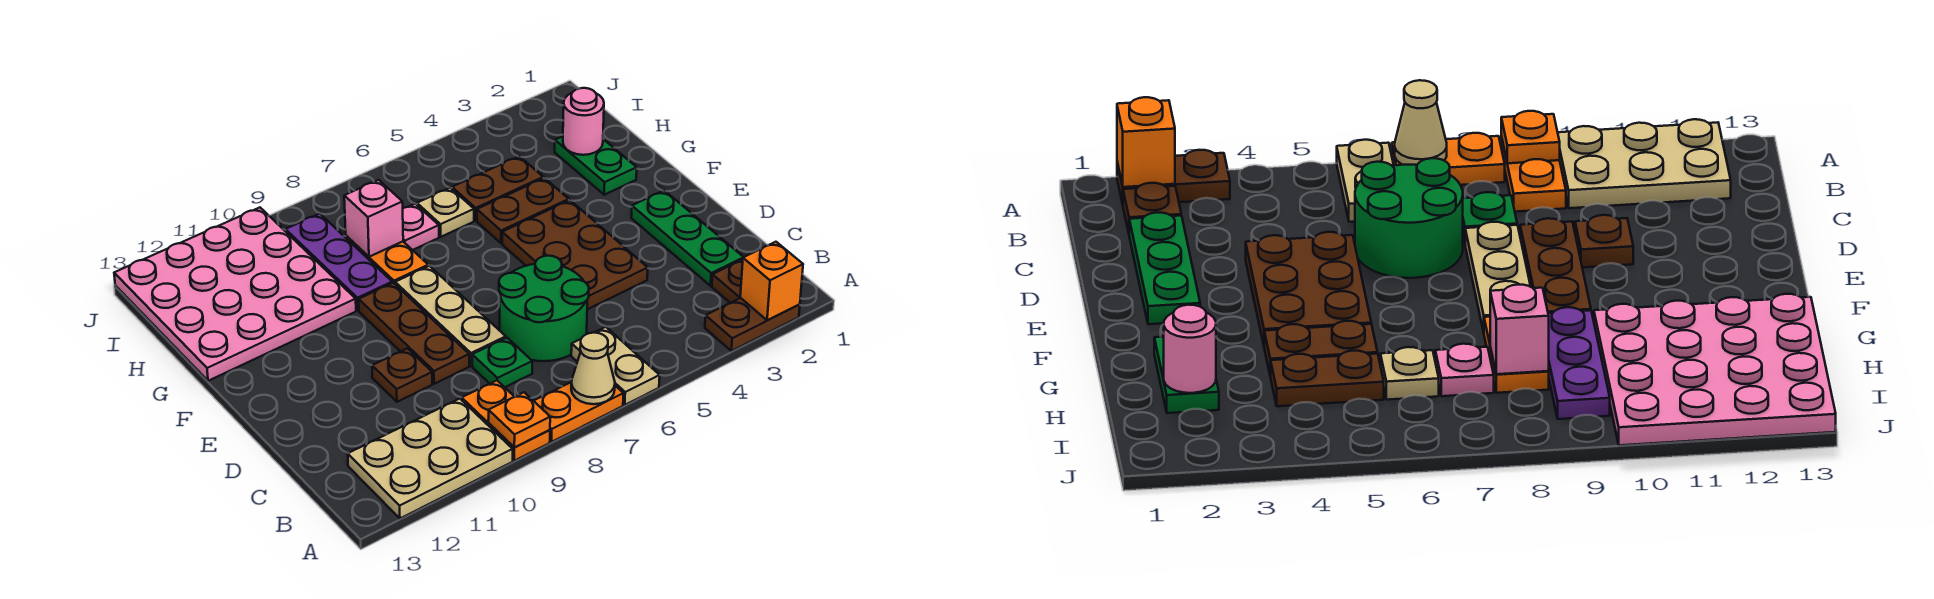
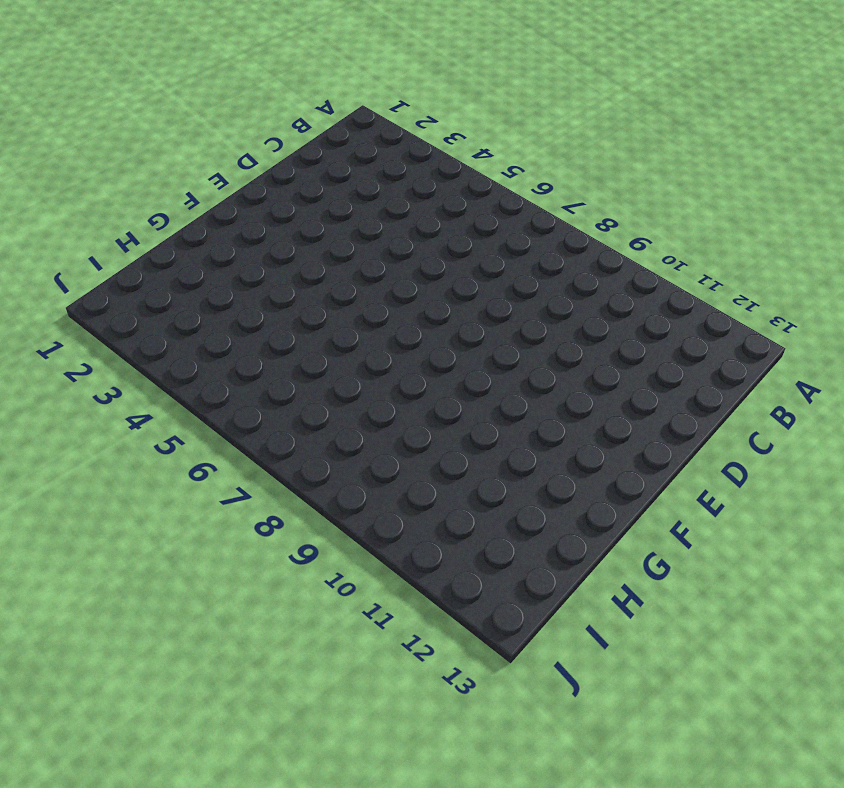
none -> brown plate A2:A3 level 1
none -> tan plate A6:B6 level 1
none -> orange plate A7:A8 level 1

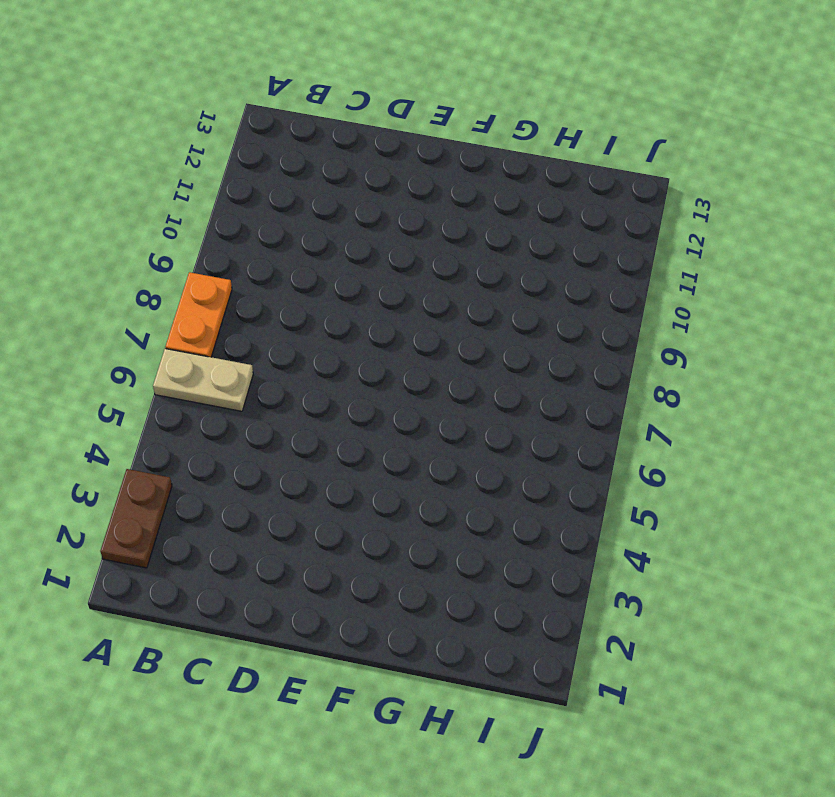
none -> orange plate A9:B9 level 1
none -> tan plate A10:B12 level 1
none -> brown plate B2 level 1

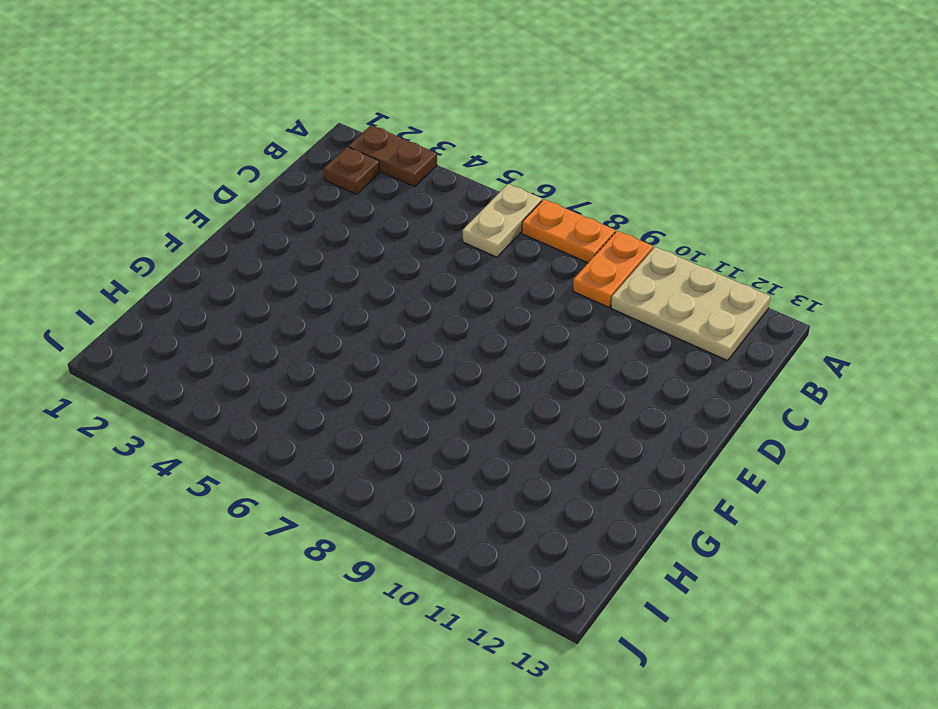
none -> green plate C2:E2 level 1
none -> green round brick C6:D7 level 1
none -> green plate C8 level 1

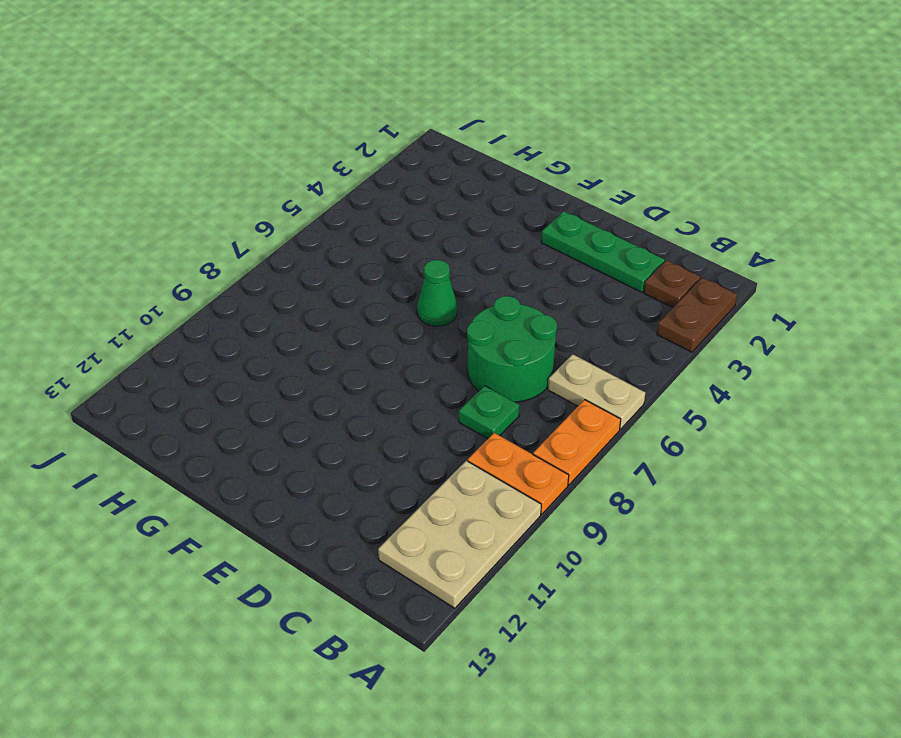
green cone F6 level 1 -> none
none -> brown plate D4:F5 level 1
none -> tan plate D8:F8 level 1
none -> brown plate D9:F9 level 1

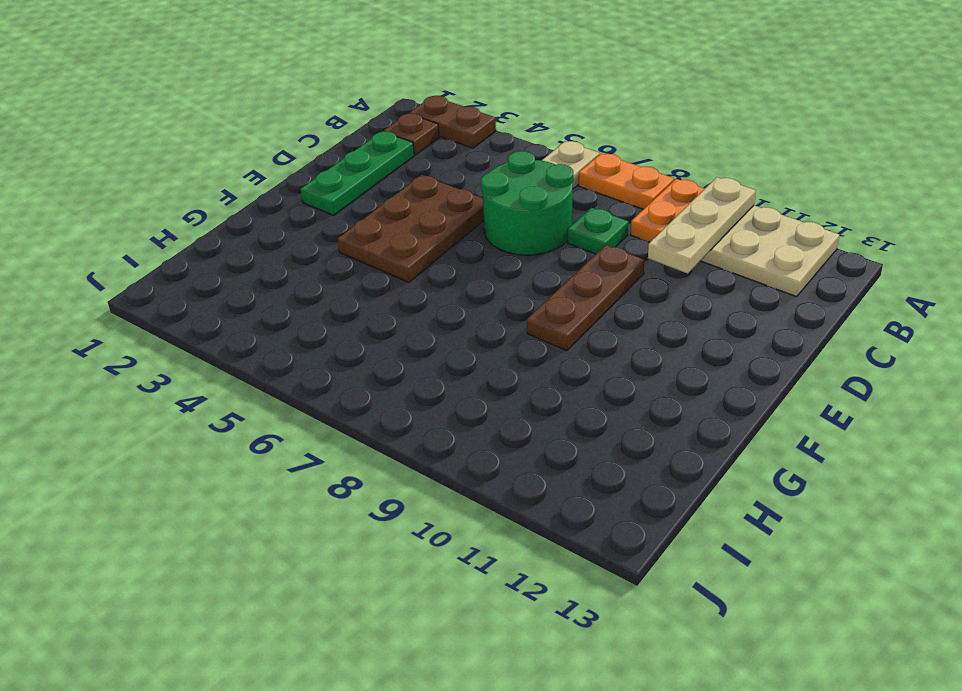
tan plate A10:C10 level 2 -> tan plate D8:F8 level 1
none -> brown plate D10 level 1
none -> green plate G2:H2 level 1
none -> brown plate G4:G5 level 1

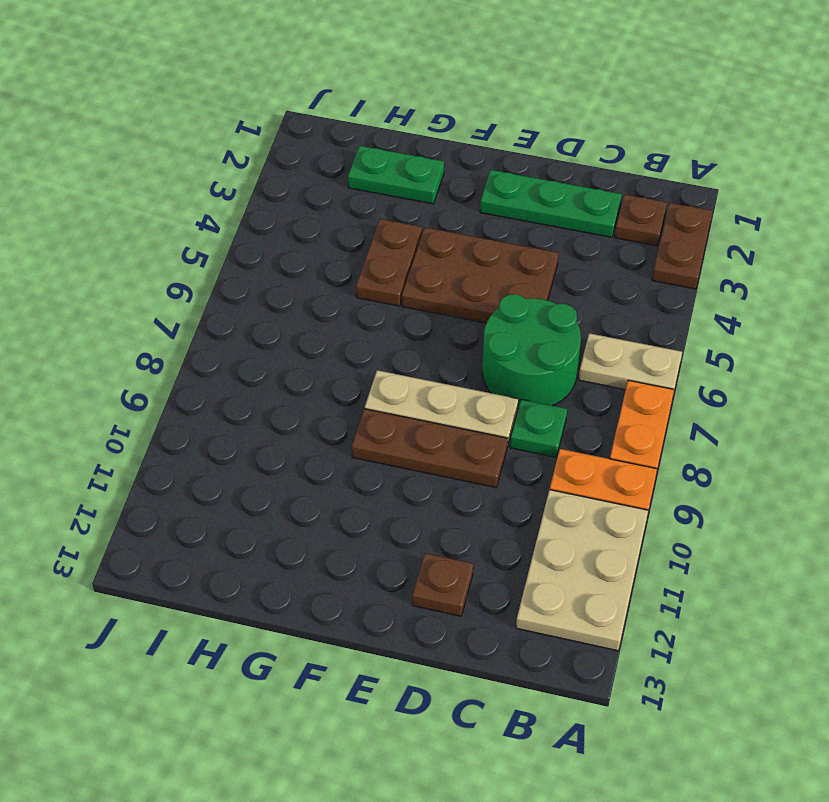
brown plate D12 level 1 -> brown plate D10 level 1
none -> orange plate G8:H8 level 1
none -> purple plate G9:I9 level 1
none -> pink plate G10:J13 level 1

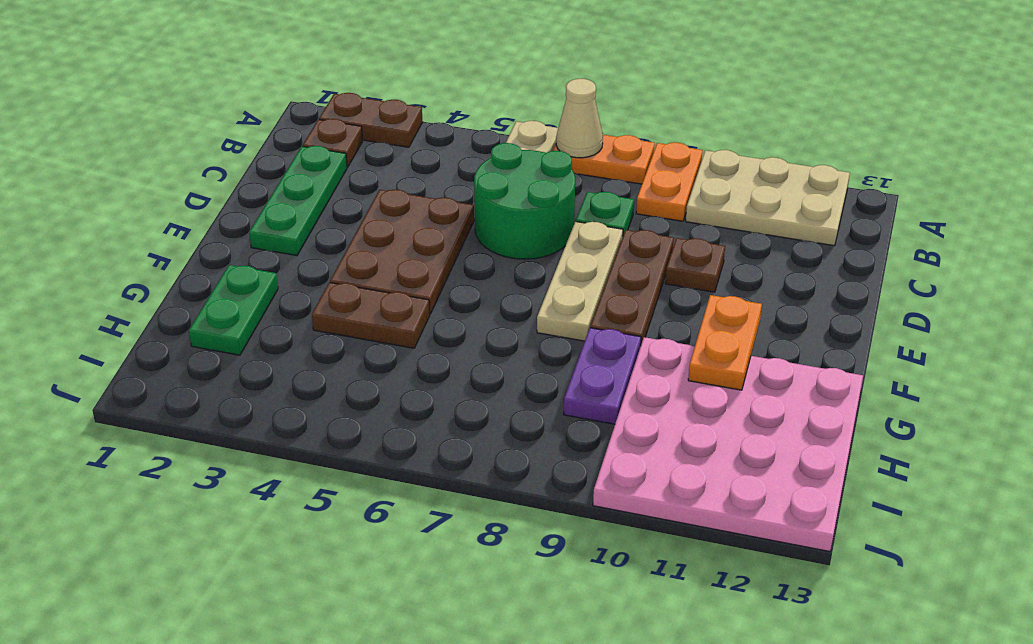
orange plate F11:G11 level 2 -> orange plate G8:H8 level 1
purple plate G9:H9 level 1 -> purple plate G9:I9 level 1
none -> brown plate H4:H5 level 1
none -> tan plate H6 level 1
none -> pink plate H7 level 1

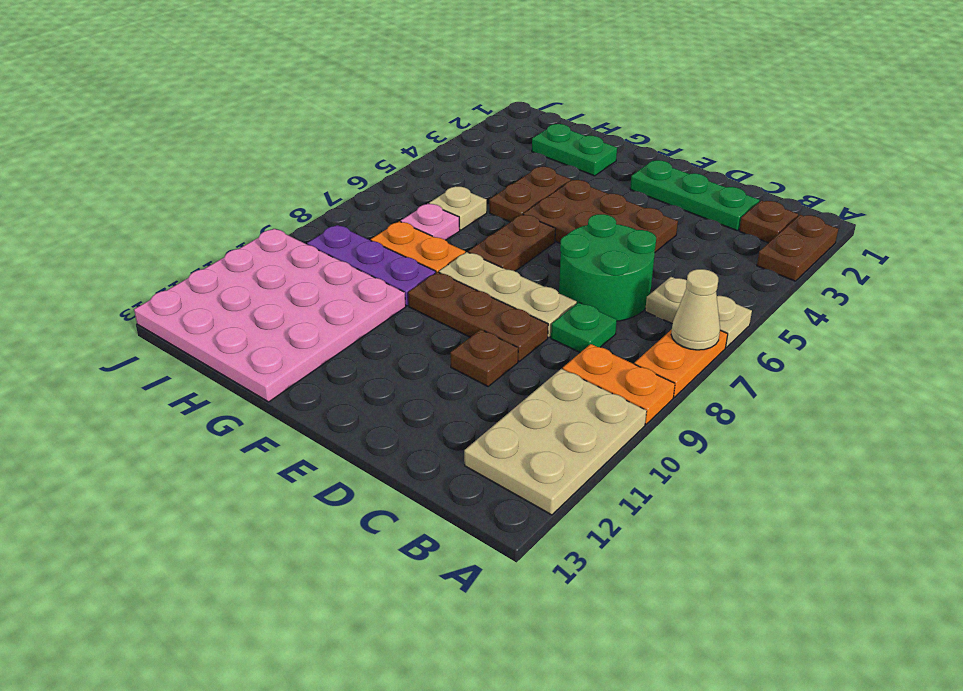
brown plate F6:F7 level 1 -> brown plate H4:H5 level 1
none -> orange brick A2 level 2
none -> orange plate A9 level 2
none -> pink round brick H2 level 2

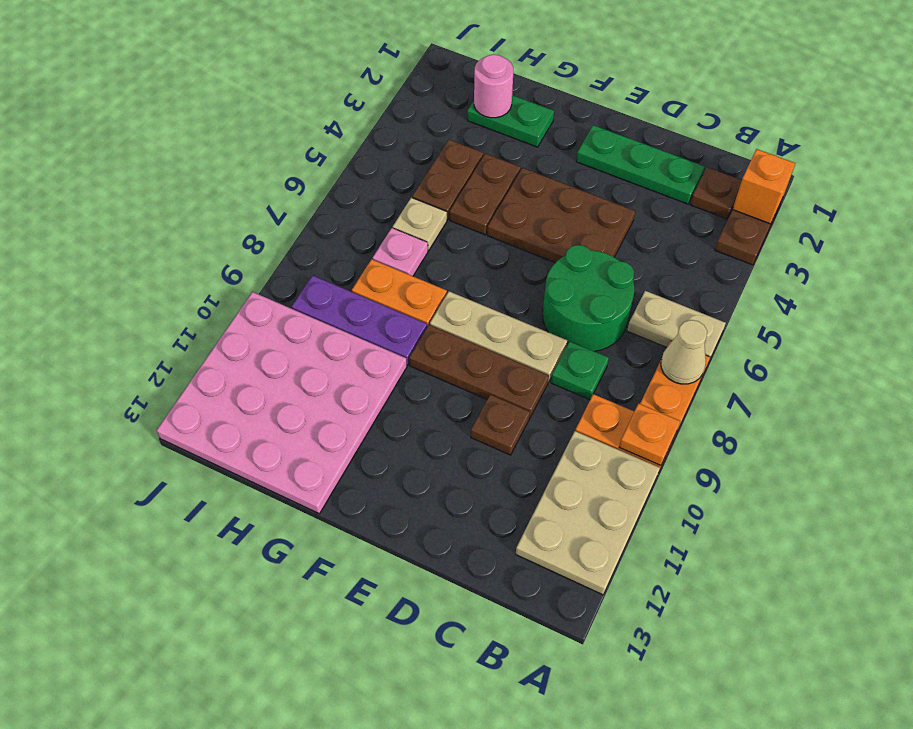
none -> pink brick H8 level 2

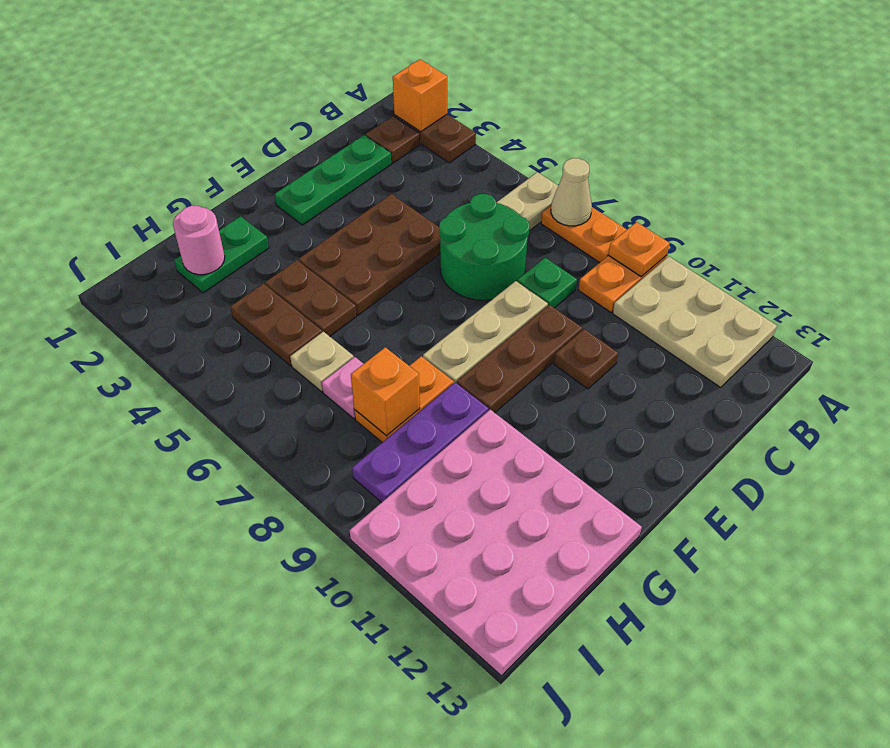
orange brick H8 level 2 -> pink brick H8 level 2

